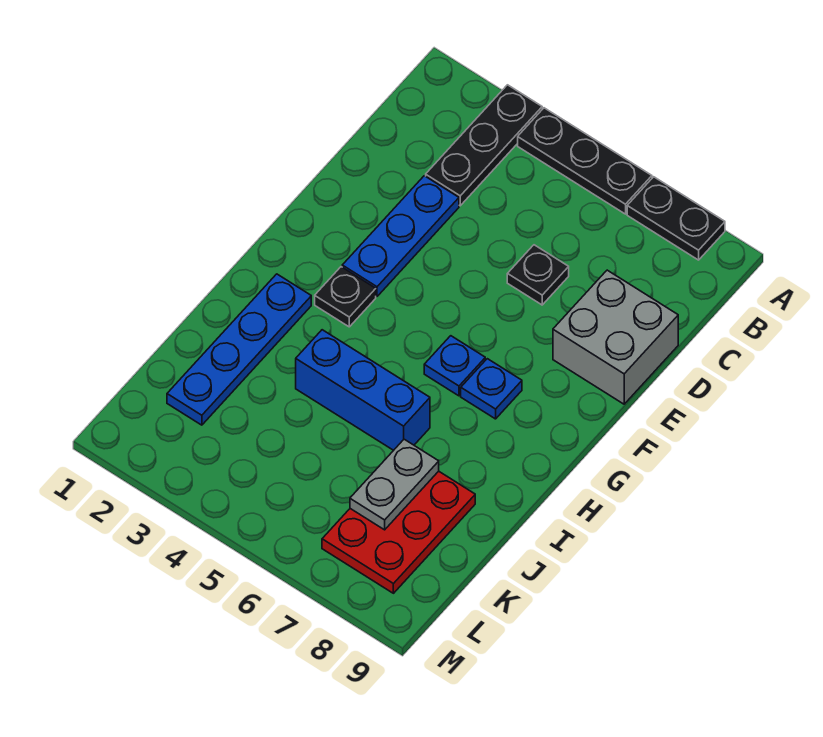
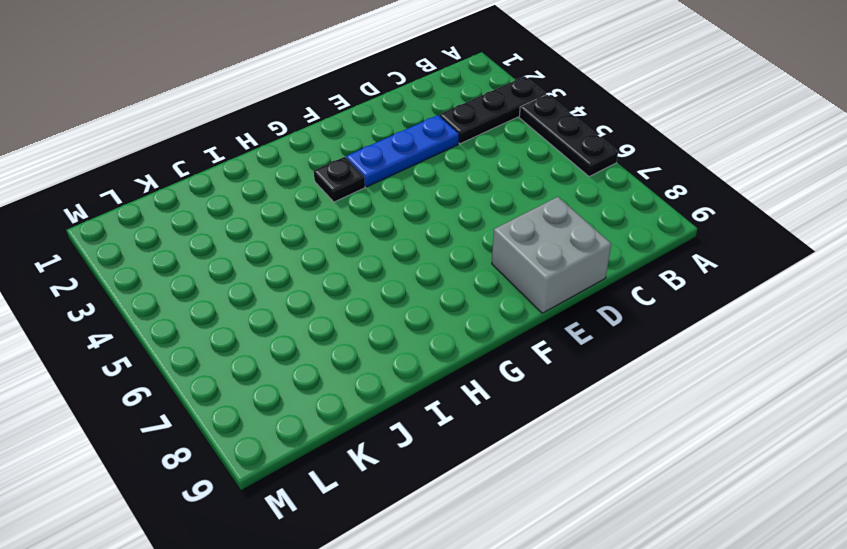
none -> black plate A7:A8 level 1
none -> black plate D6 level 1
none -> blue plate G6 level 1

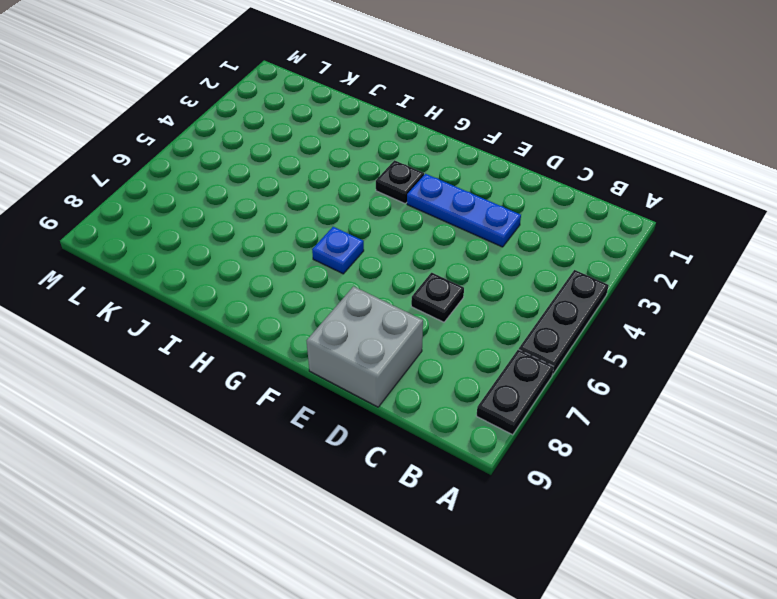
none -> black plate A3:C3 level 1
none -> blue plate G7 level 1
none -> blue plate H2:K2 level 1

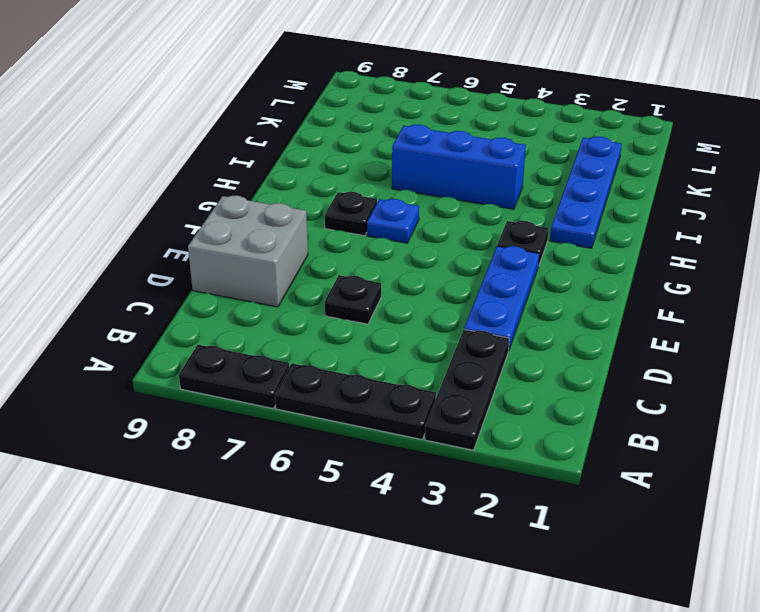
black plate G7 level 1 -> blue plate G7 level 1
none -> red plate J7:L8 level 1
none -> grey plate J7:K7 level 2

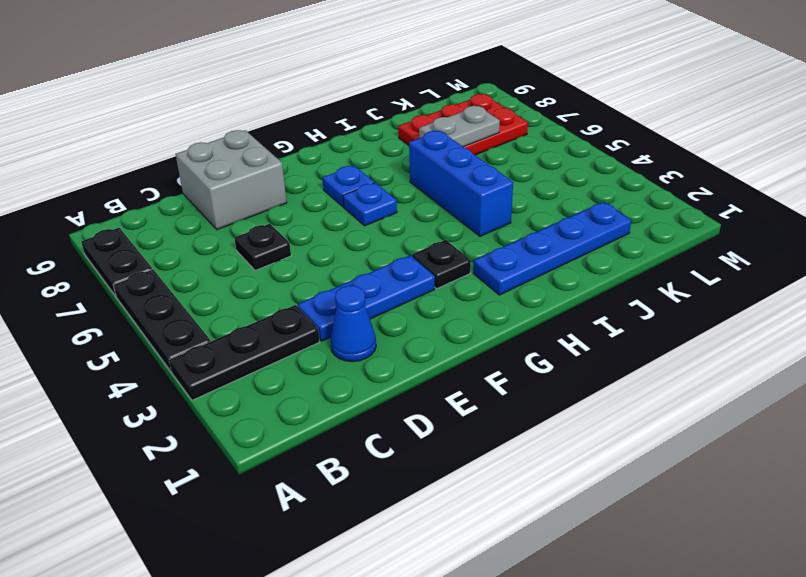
blue cone D2 level 1 -> none

